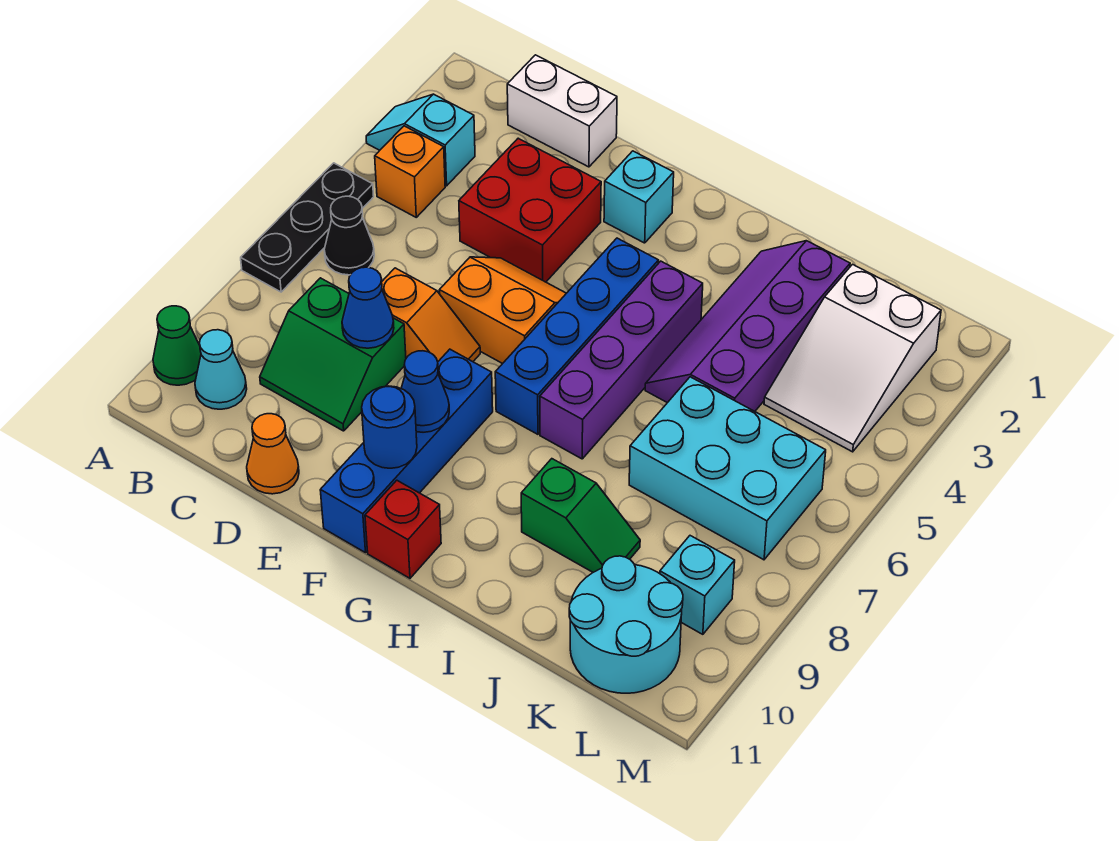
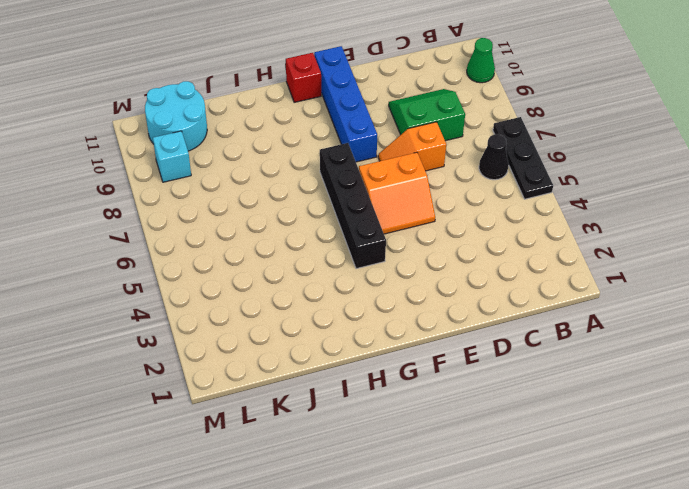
black brick G4:G7 level 1 -> blue brick G4:G7 level 1
none -> cyan slope A3:B3 level 1 top B
none -> orange brick B4 level 1
none -> cyan cone B10 level 1

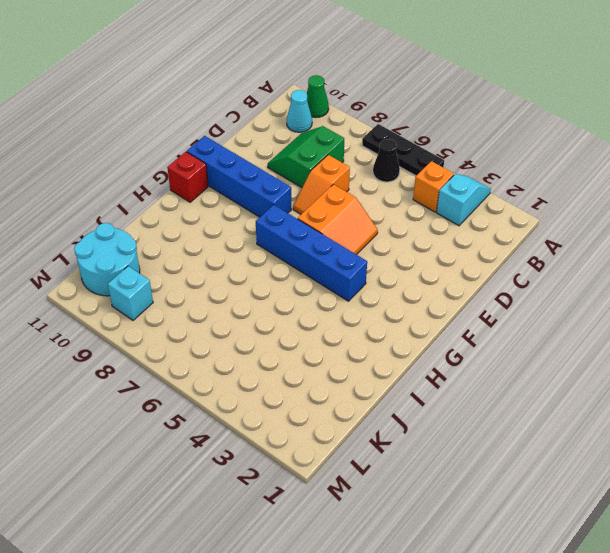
none -> white brick C1:D1 level 1
none -> red brick D3:E4 level 1
none -> orange cone D11 level 1

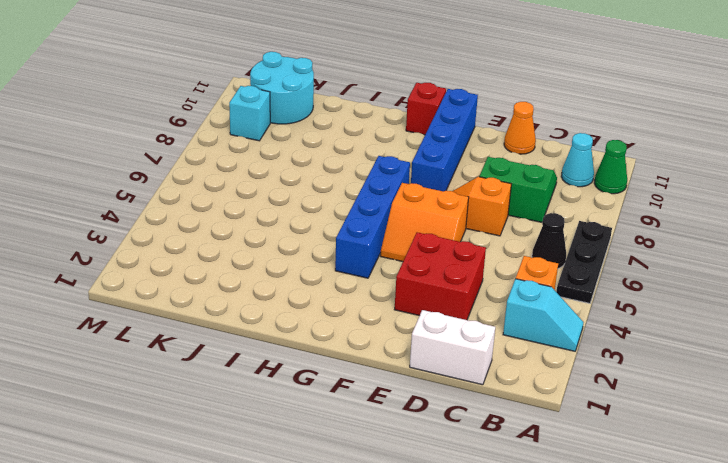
none -> cyan brick F2 level 1
none -> purple brick H4:H7 level 1
none -> purple slope I2:J5 level 1 top J

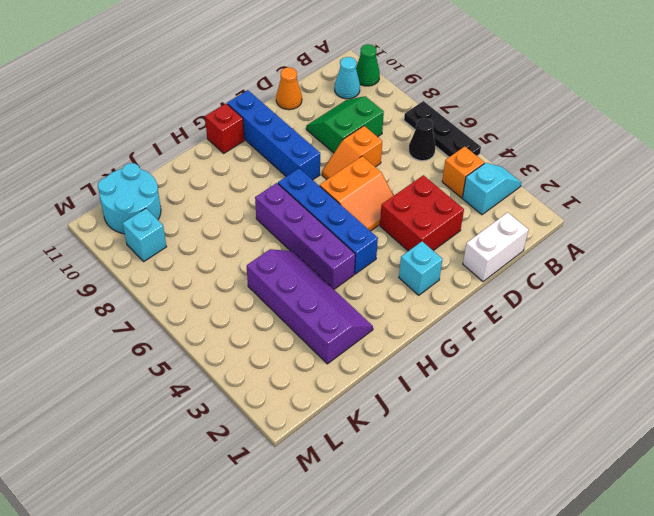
none -> green slope I9:J9 level 1 top I
none -> cyan brick J6:L7 level 1
none -> white slope K2:L4 level 1 top 2

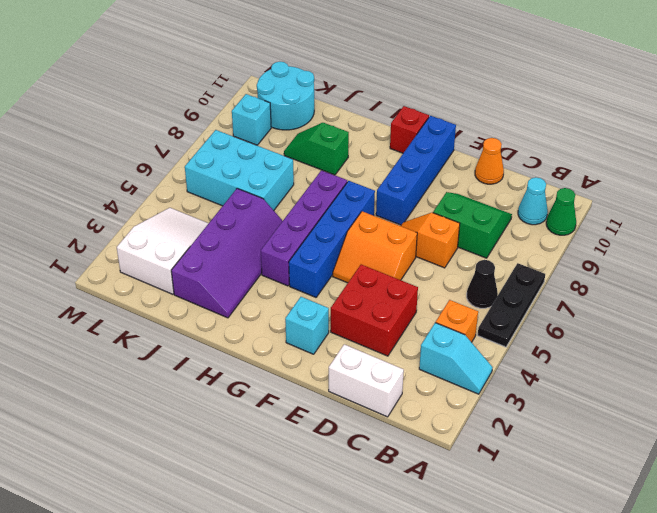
none -> blue cone D8 level 2
none -> blue cone F9 level 2
none -> blue round brick F10 level 2

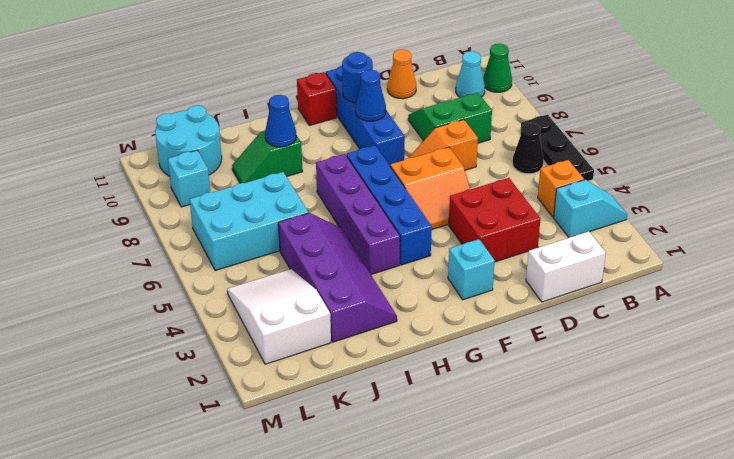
blue cone I9 level 2 -> blue cone D8 level 2

